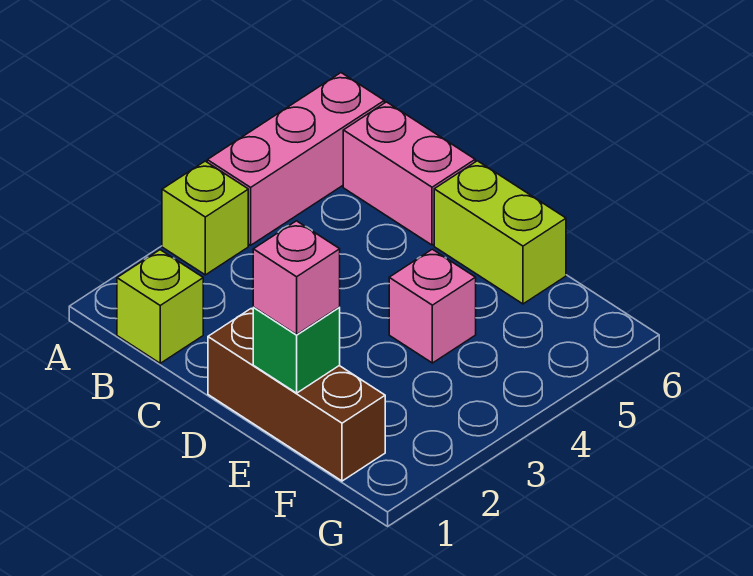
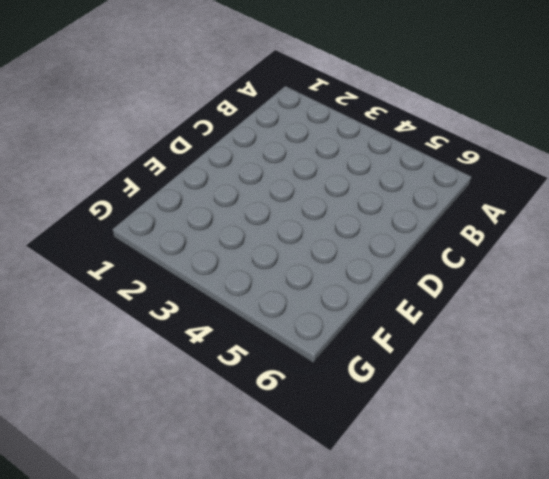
none -> lime brick A3 level 1
none -> pink brick A4:A6 level 1

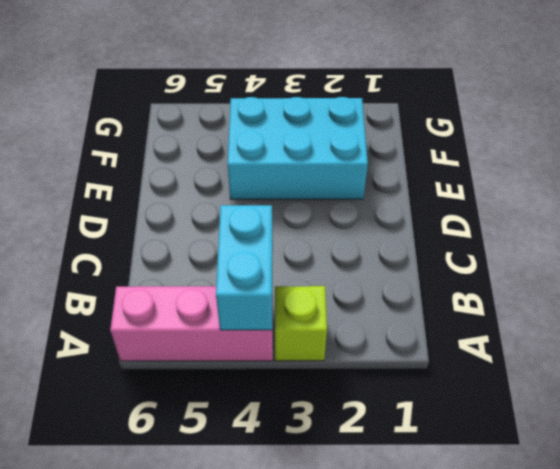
cyan brick A4:B4 level 2 -> none
cyan brick E2:F4 level 1 -> pink brick E4 level 1
none -> lime brick B1 level 1
none -> pink brick B6:C6 level 1

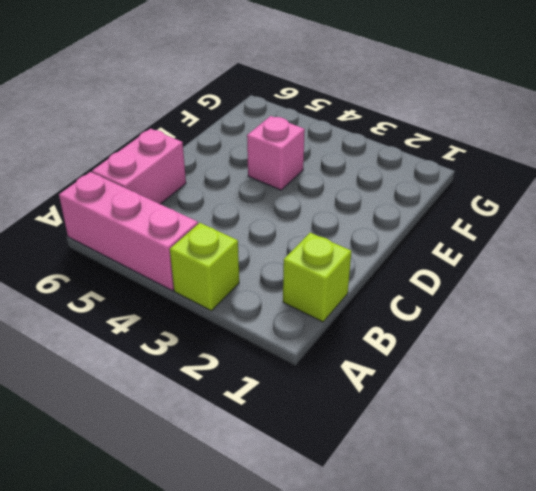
none -> brown brick D1:F1 level 1
none -> lime brick D6:E6 level 1

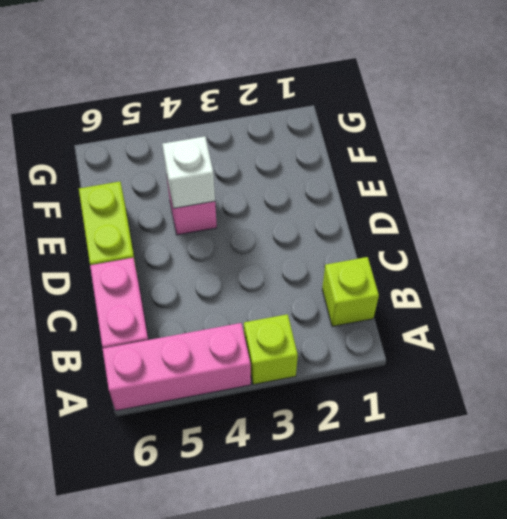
white brick E4 level 2 -> none
none -> brown brick D1:F1 level 1
none -> green brick E1 level 2

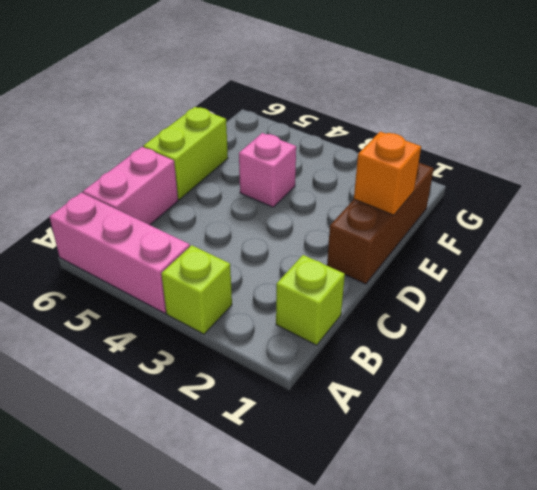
orange brick E1 level 2 -> green brick E1 level 2
none -> pink brick E1 level 3

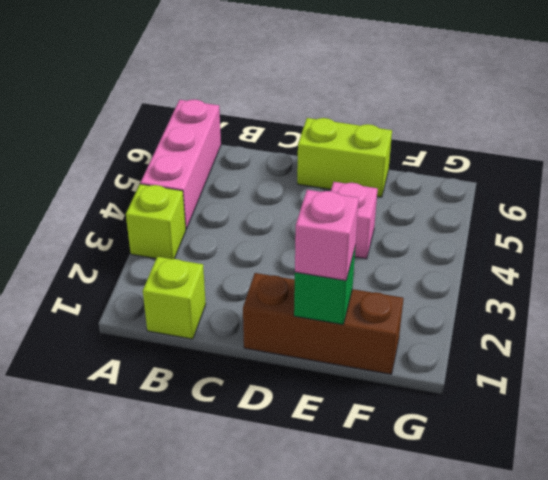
none -> pink brick B6:C6 level 1

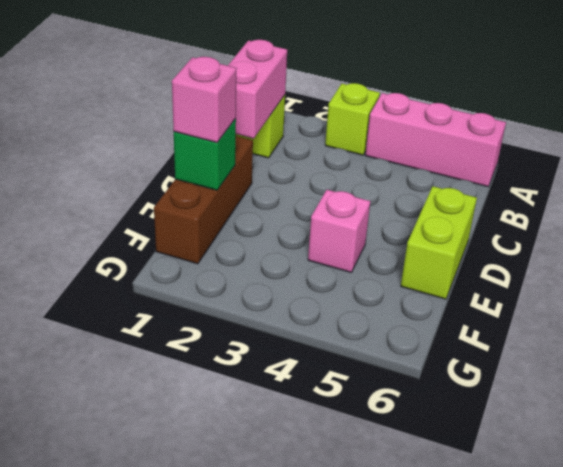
pink brick B1:C1 level 2 -> pink brick B6:C6 level 1

